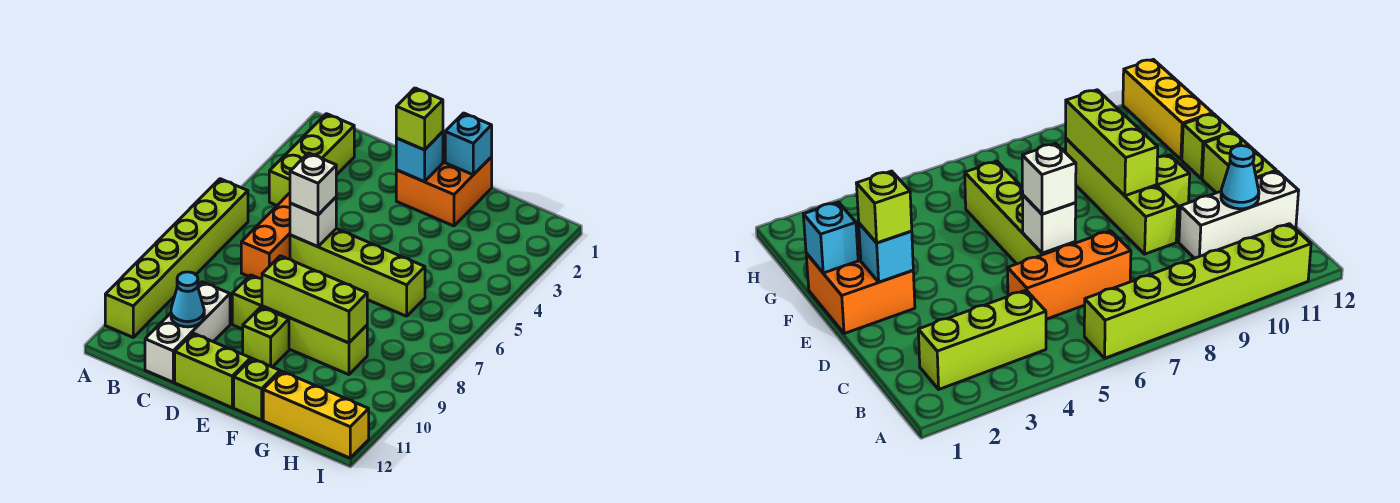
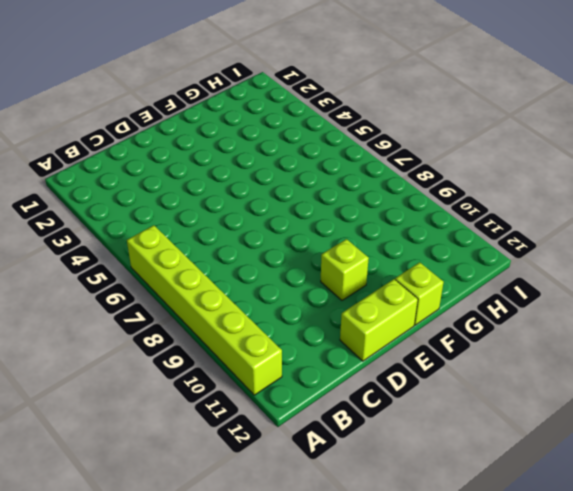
none -> lime brick B2:B4 level 1
none -> orange brick C5:C7 level 1
none -> white brick C10:C12 level 1

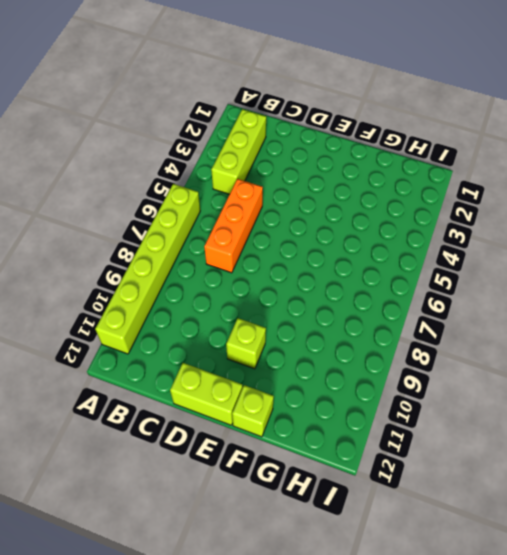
none -> white brick C10:C12 level 1
none -> lime brick D6:G6 level 1
none -> lime brick D9:G9 level 1

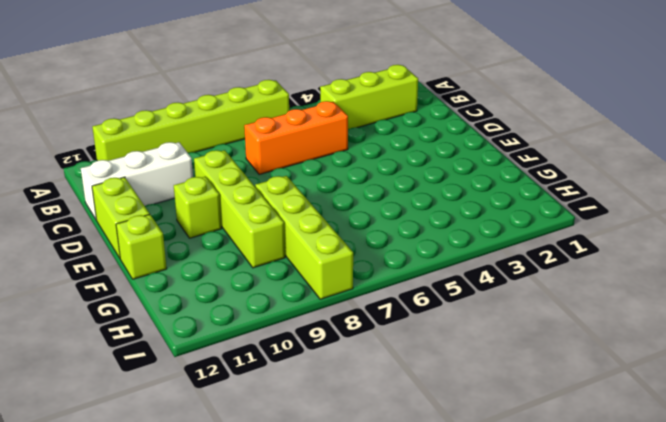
lime brick F8:I8 level 1 -> lime brick D6:G6 level 1
none -> orange brick E1:F2 level 1
none -> yellow brick G12:I12 level 1
none -> cyan cone C11 level 2

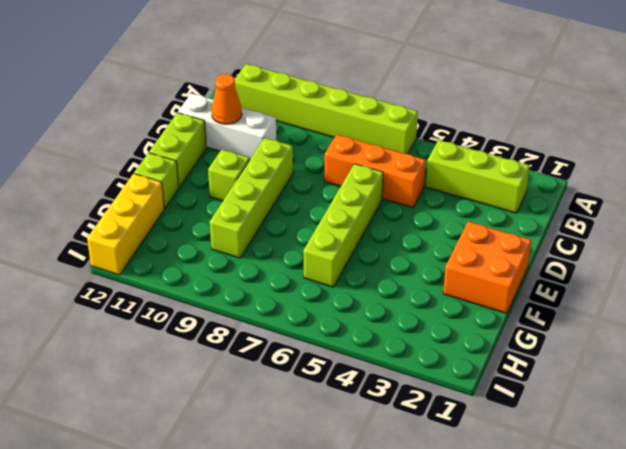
orange cone C11 level 2 -> cyan cone C11 level 2
none -> white brick D6 level 2
none -> cyan brick E2 level 2
none -> lime brick E9:G9 level 2

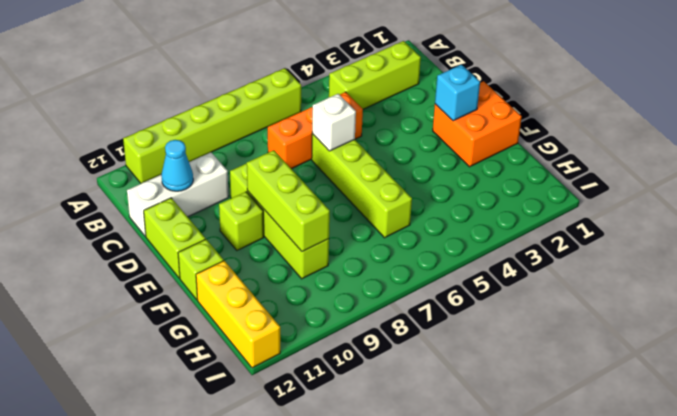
none -> cyan brick F1 level 2
none -> white brick D6 level 3
none -> lime brick E2 level 3

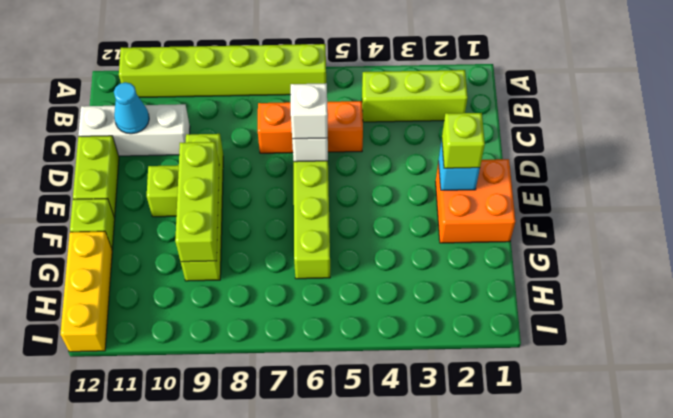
none -> cyan brick F1 level 2

